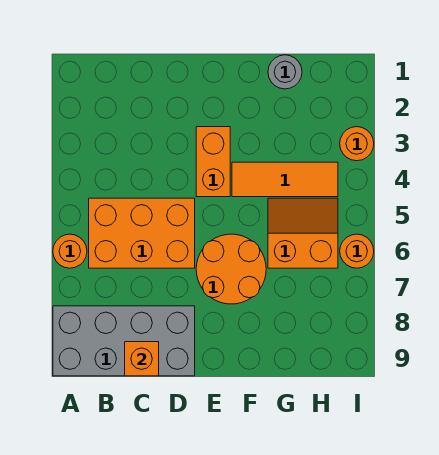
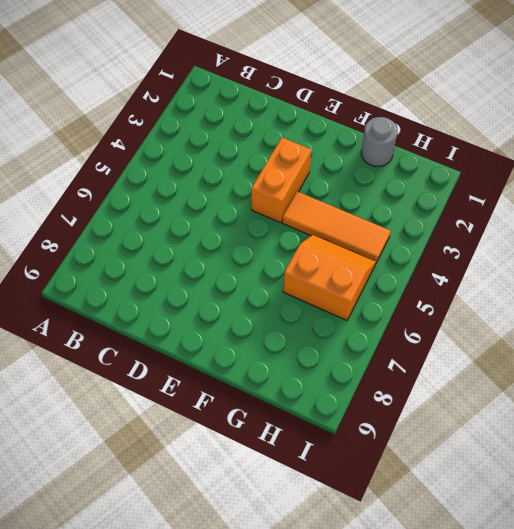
none -> orange round brick A6 level 1
none -> grey brick A8:D9 level 1

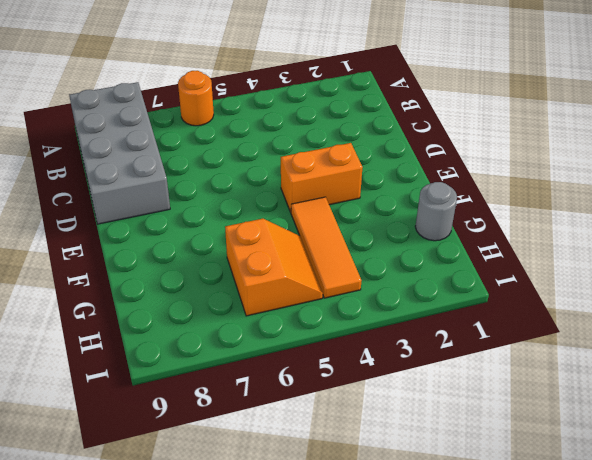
none -> orange brick B5:D6 level 1
none -> orange round brick E6:F7 level 1

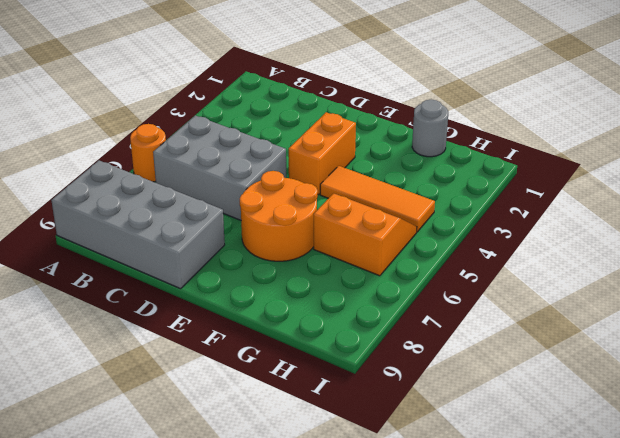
grey brick B5:D6 level 1 -> orange brick B5:D6 level 1
none -> orange round brick I3 level 1
none -> orange round brick I6 level 1

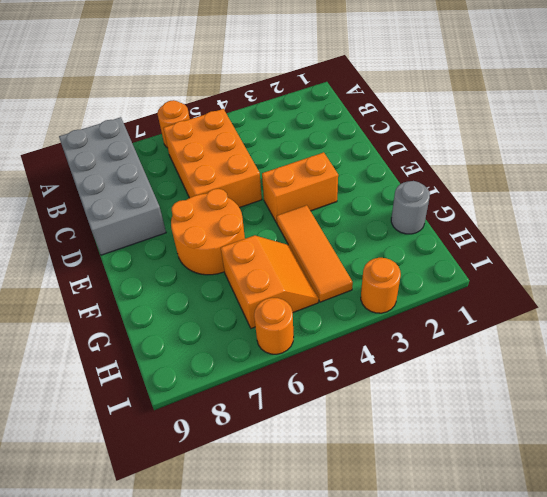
none -> orange brick C9 level 2

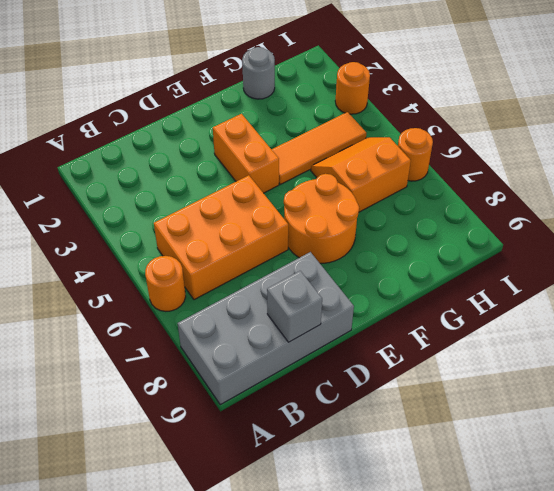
grey brick C9 level 2 -> orange brick C9 level 2

